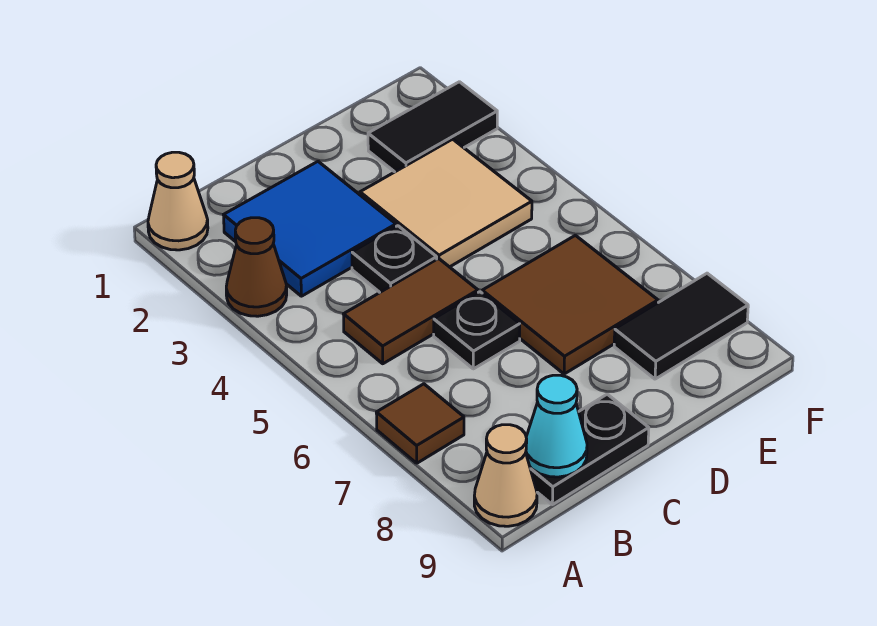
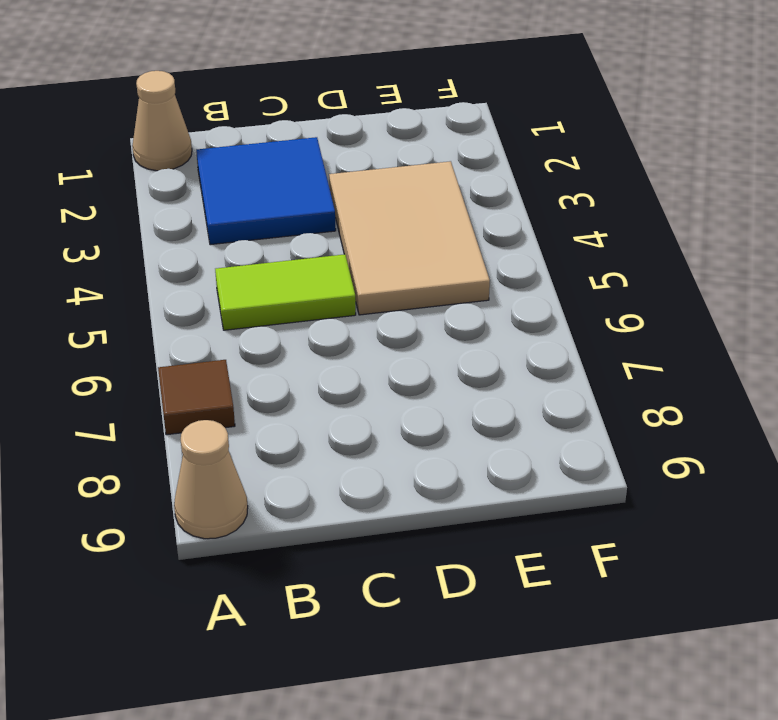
lime tile B5:C5 level 1 -> brown tile B5:C5 level 1
tan tile D3:E5 level 1 -> tan tile D3:E4 level 1
none -> brown cone A3 level 1
none -> black plate B9:C9 level 1
none -> black plate C4 level 1

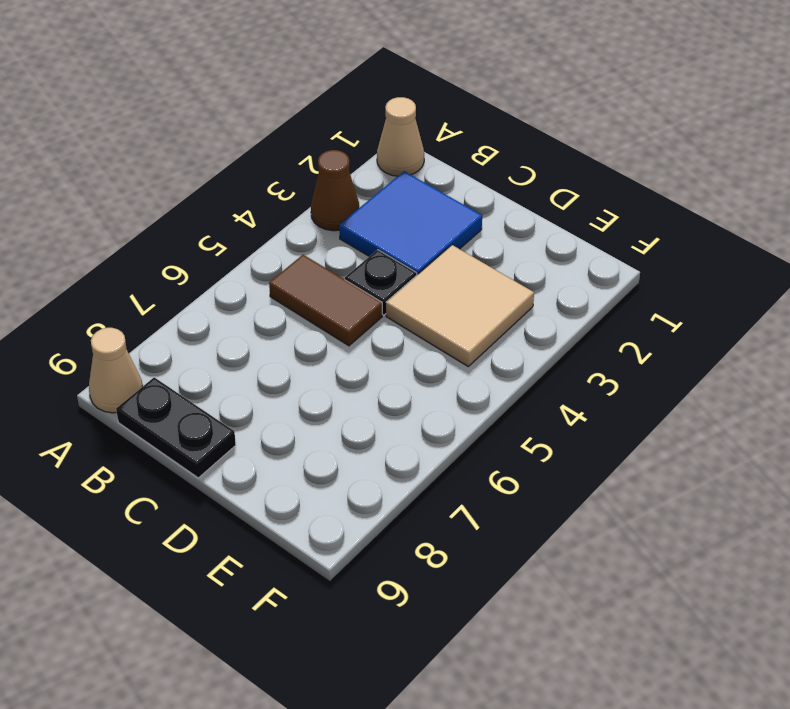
none -> brown tile A7 level 1
none -> black plate C6 level 1
none -> brown tile D6:E7 level 1

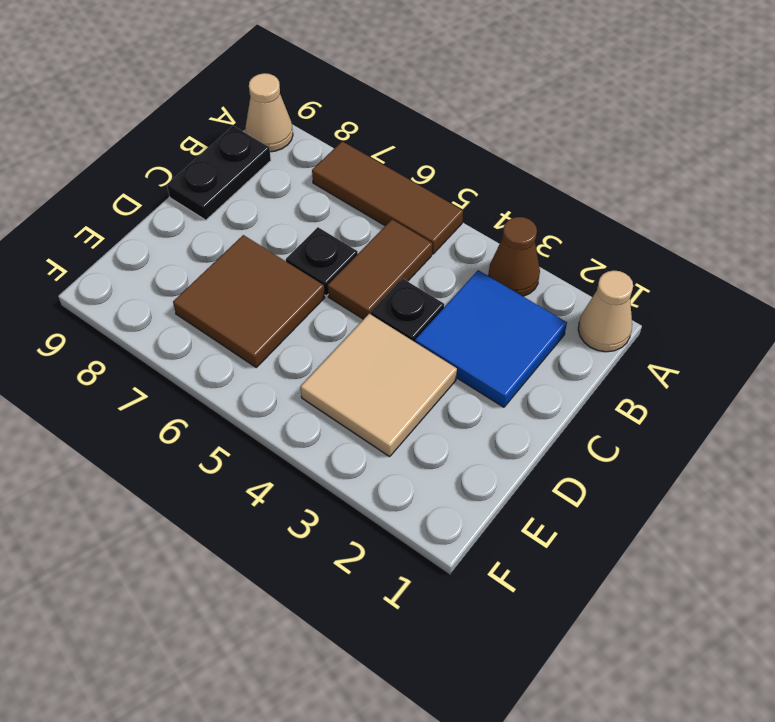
brown tile A5:A7 level 1 -> brown tile A7 level 1
none -> black tile E2:F2 level 1
none -> black tile E8:F8 level 1
none -> cyan cone B9 level 2

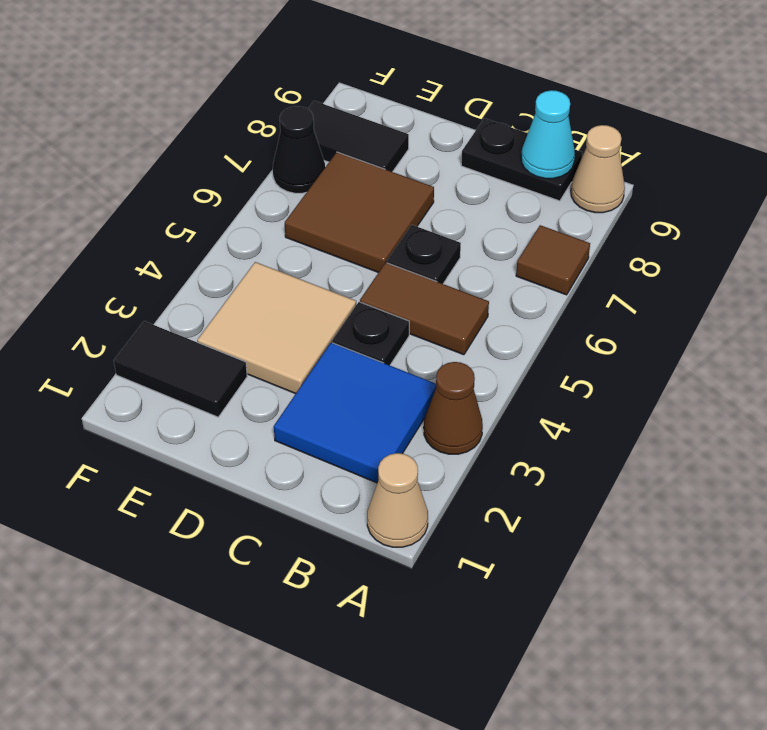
black cone F7 level 1 -> none

